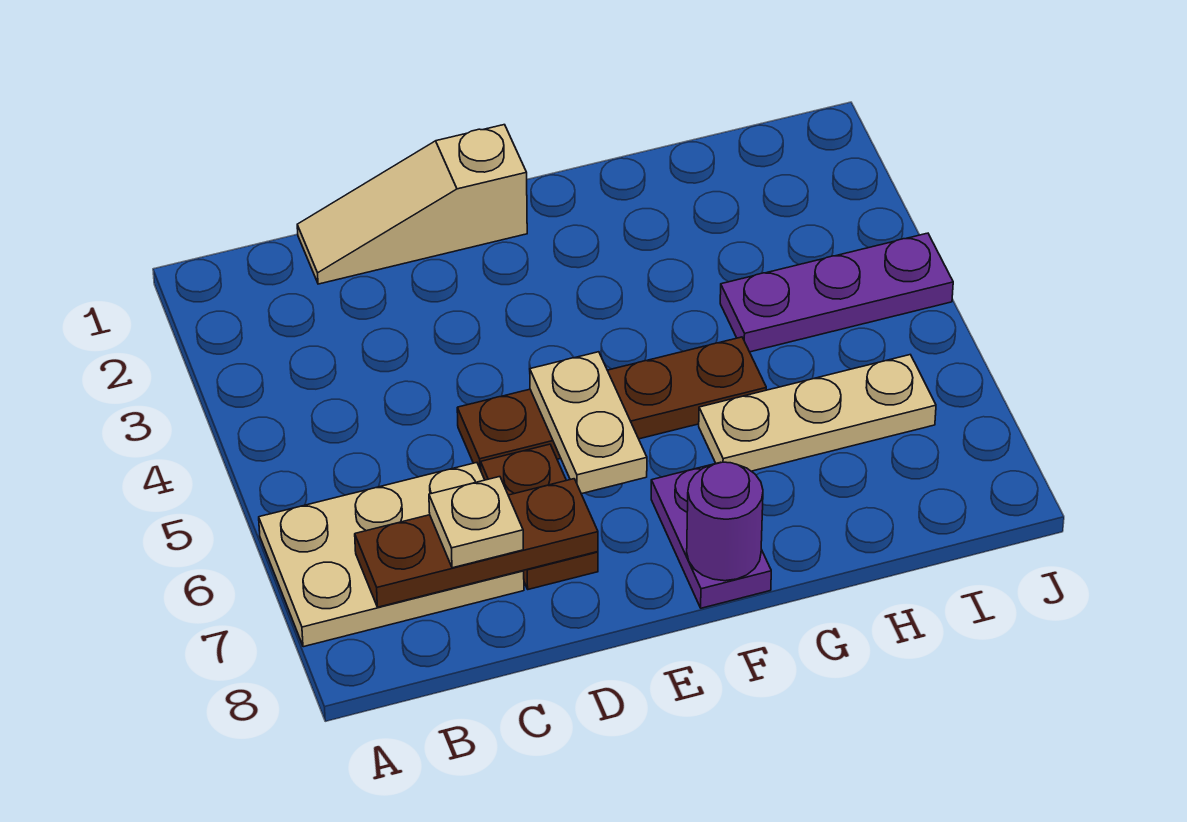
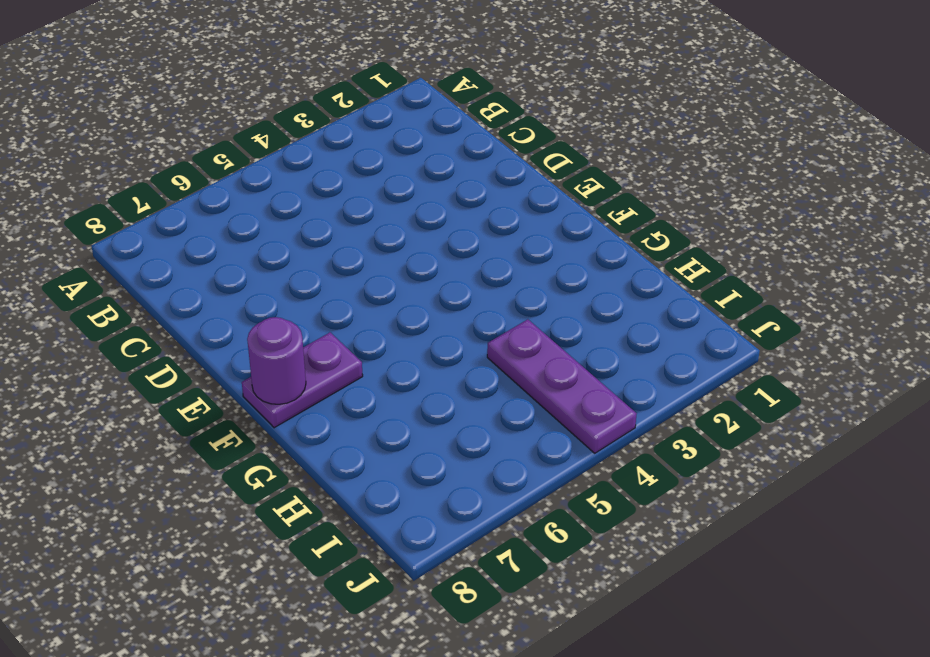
none -> tan plate A6:C7 level 1
none -> tan slope C1:E1 level 1 top E

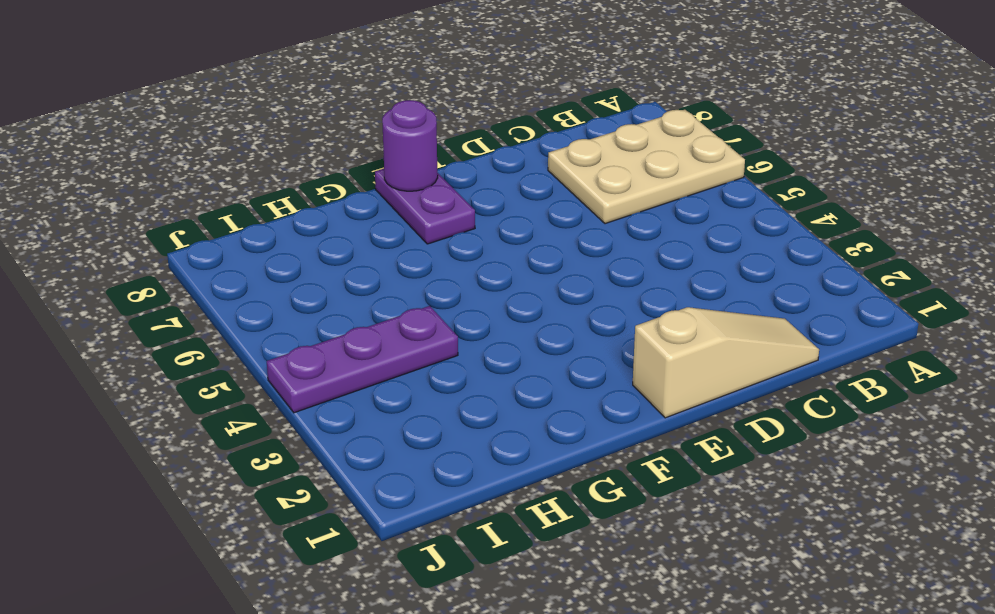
none -> brown plate D5:G5 level 1
none -> brown plate D6:D7 level 1

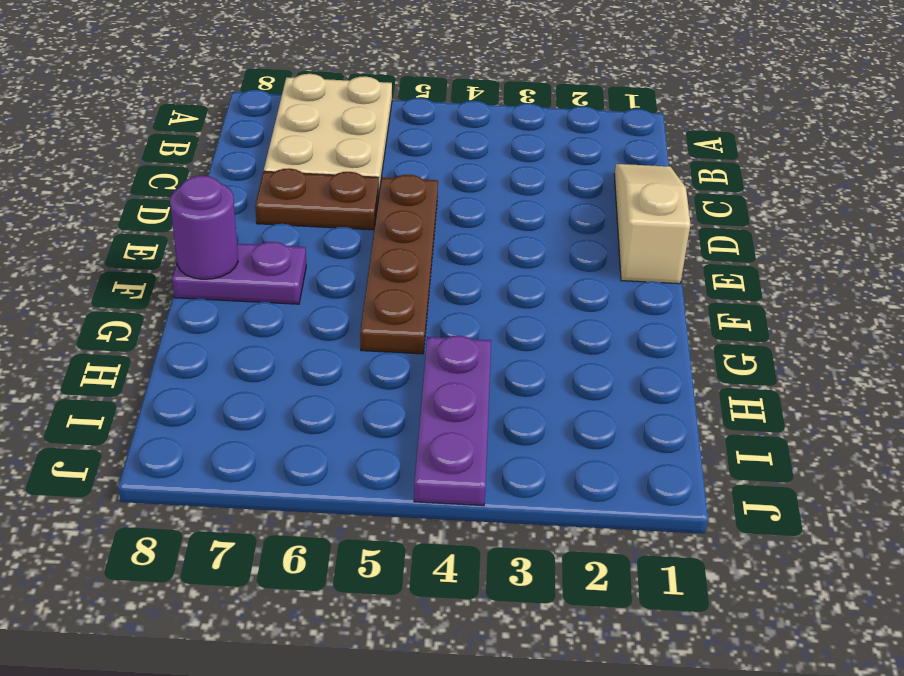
none -> tan plate G6:I6 level 1
none -> brown plate B7:D7 level 2

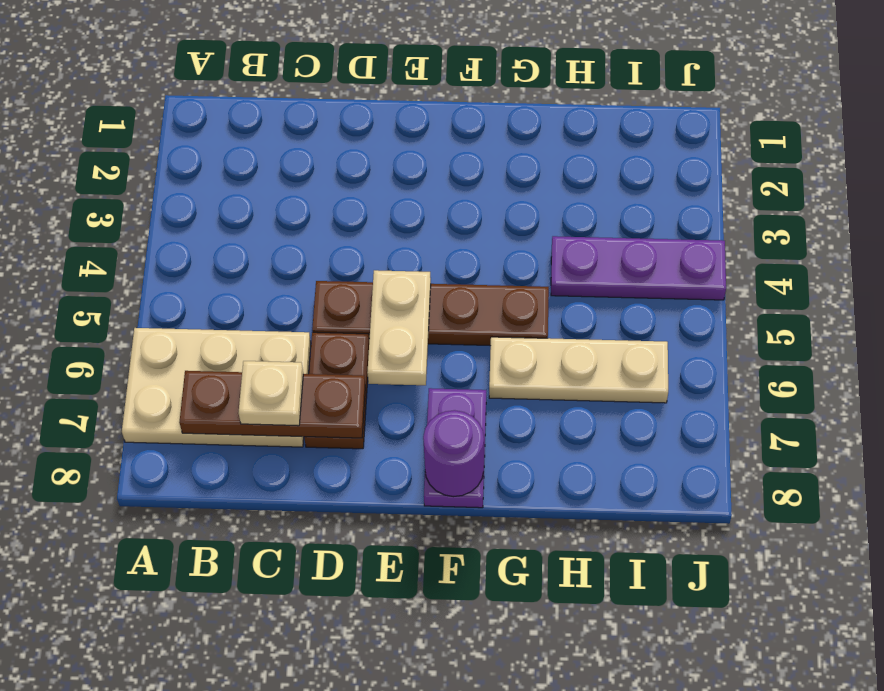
none -> tan slope C1:E1 level 1 top E

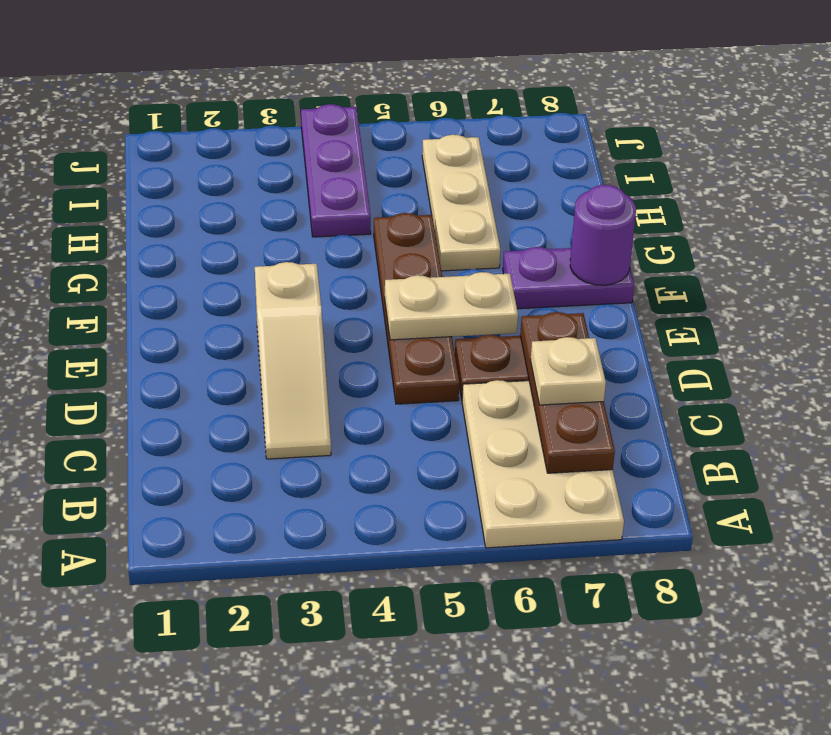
tan slope C3:E3 level 1 top E -> tan slope C1:E1 level 1 top E

